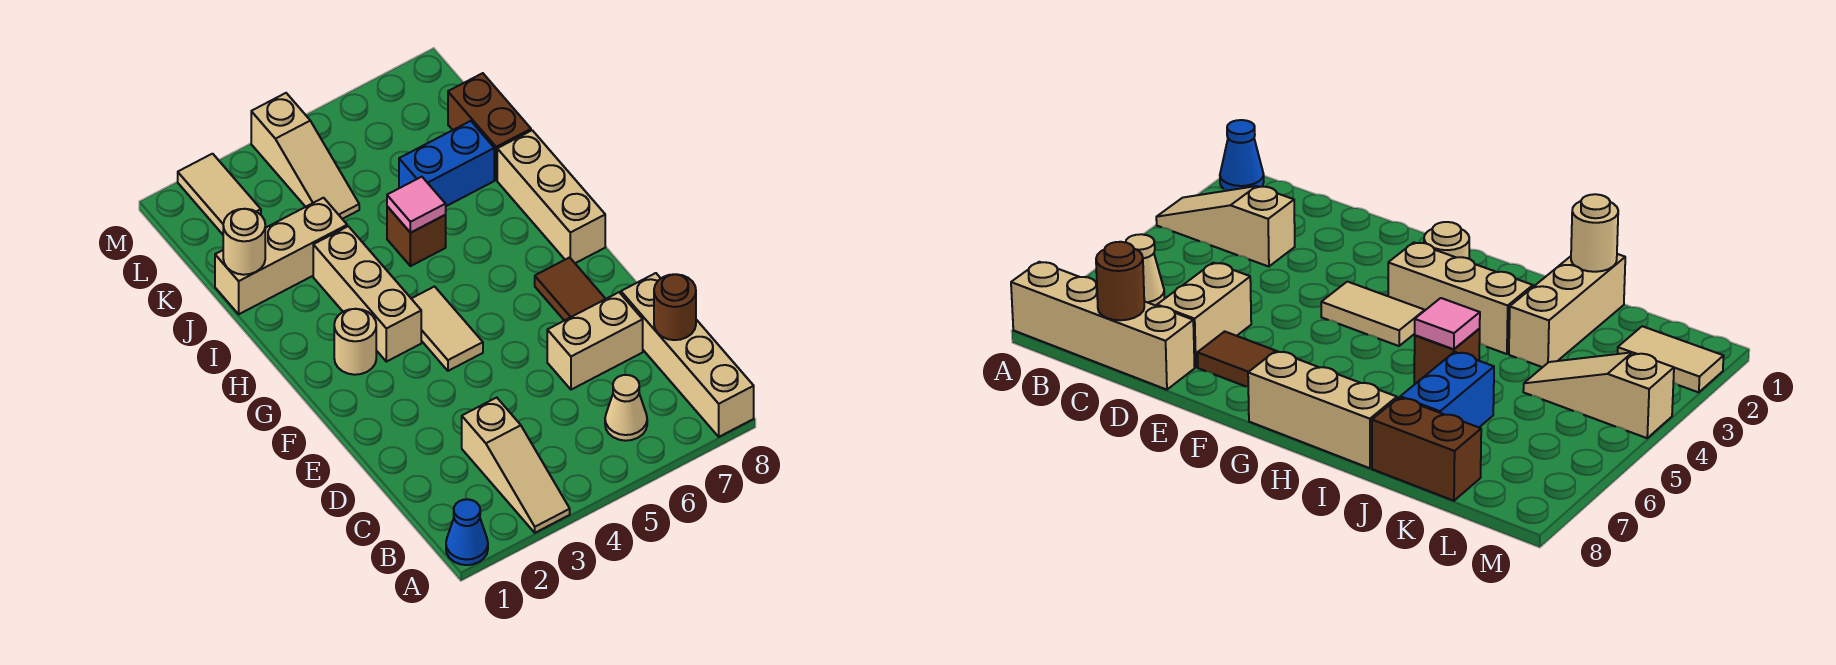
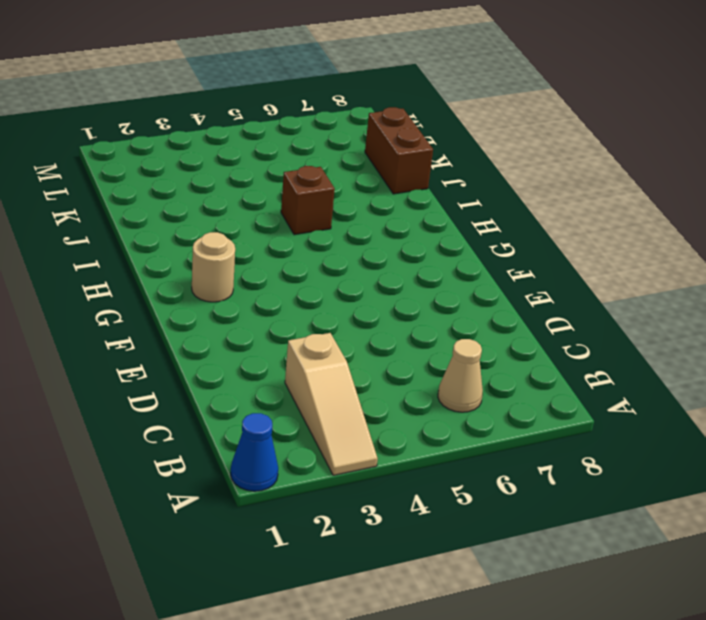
none -> tan brick A8:D8 level 1
none -> tan brick D6:D7 level 1
none -> brown tile E7:F7 level 1

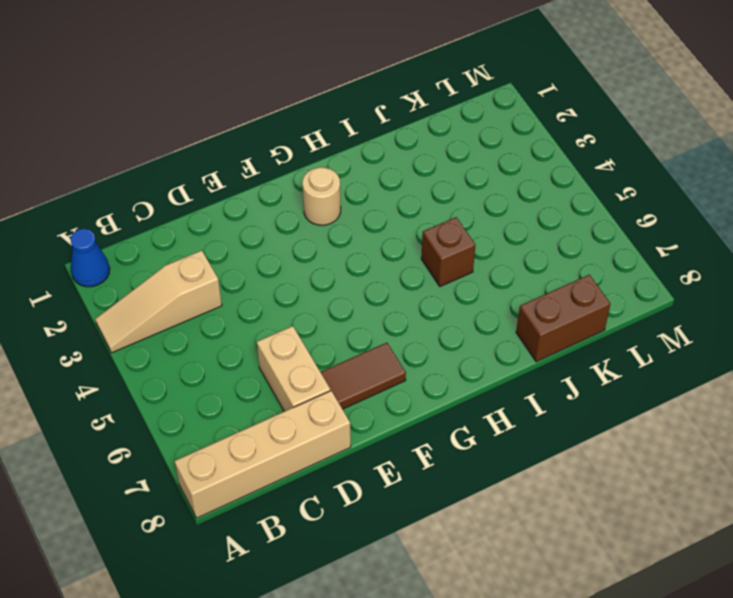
none -> tan cone B6 level 1
none -> tan tile F4:G4 level 1
none -> tan brick G3:I3 level 1

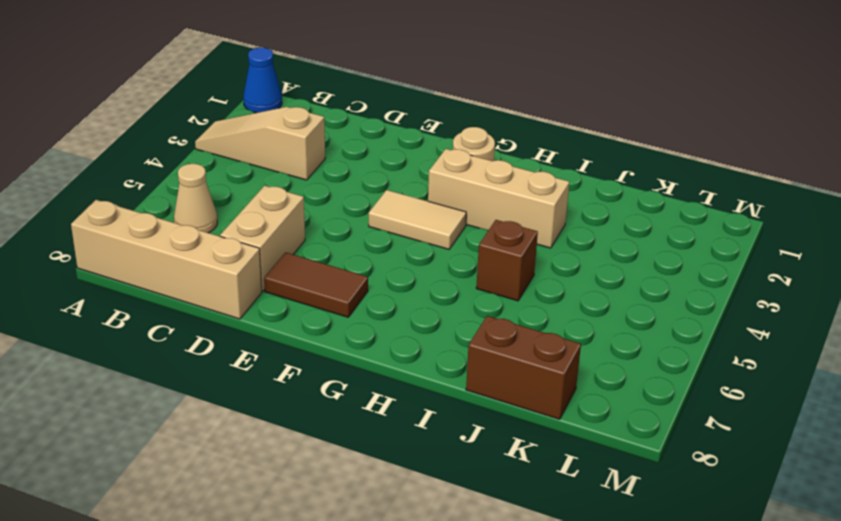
none -> tan brick G8:I8 level 1
none -> tan brick J1:J3 level 1
none -> blue brick J6:J7 level 1

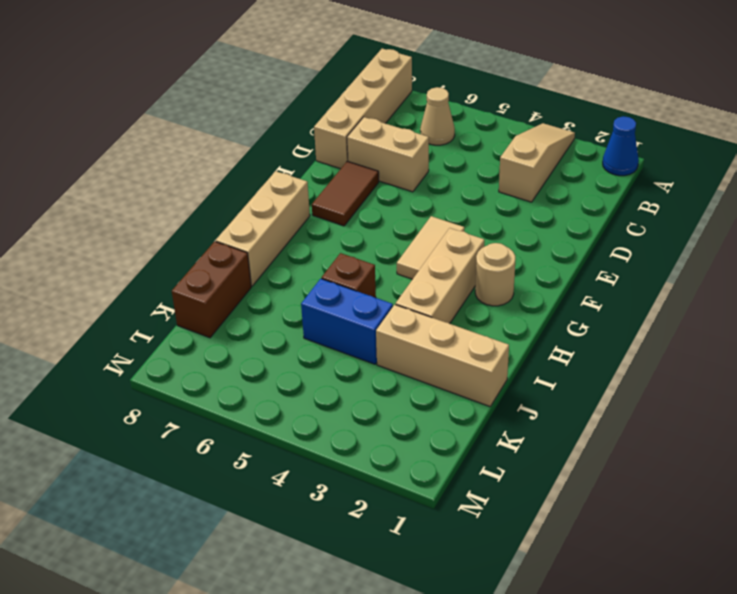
blue brick J4:J5 level 1 -> blue brick J6:J7 level 1
none -> tan slope K4:M4 level 1 top M
none -> tan tile L2:M2 level 1
none -> brown round brick C8 level 2

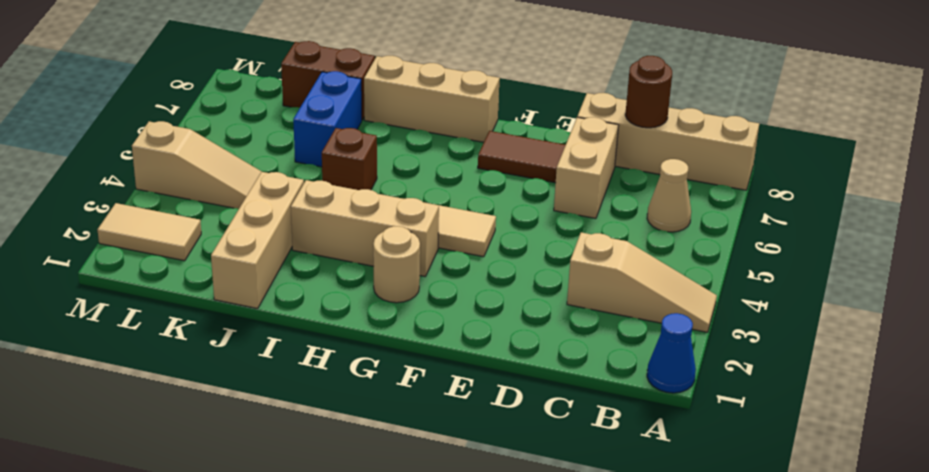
none -> pink tile I5 level 2
none -> tan round brick J1 level 2

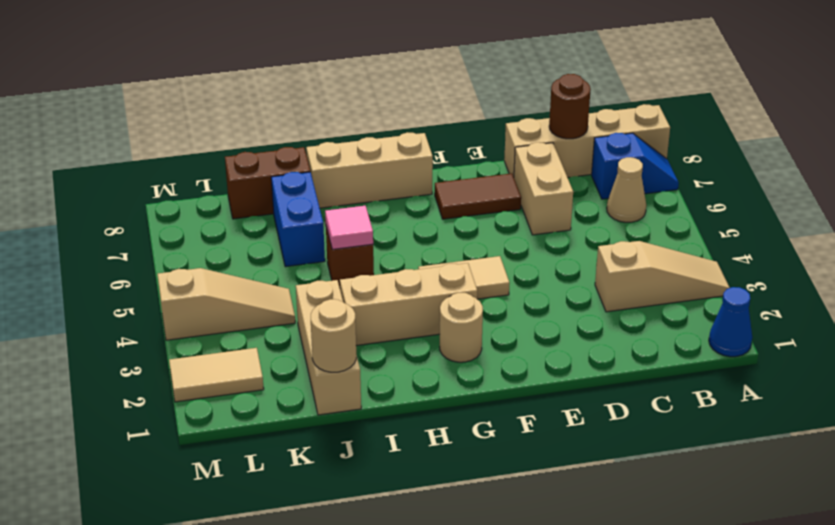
blue slope A7:B7 level 1 top B -> none

